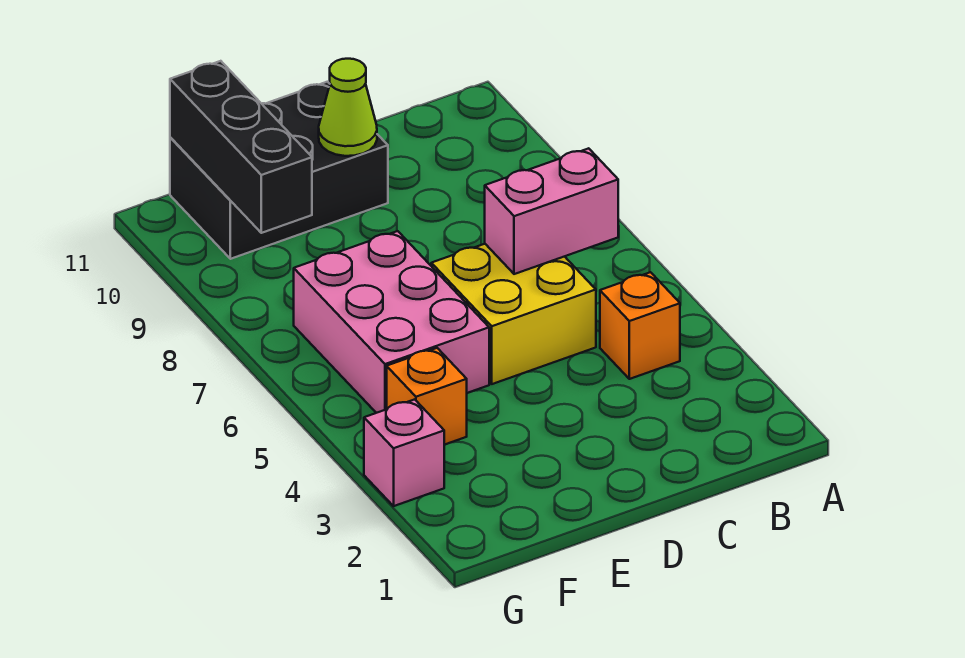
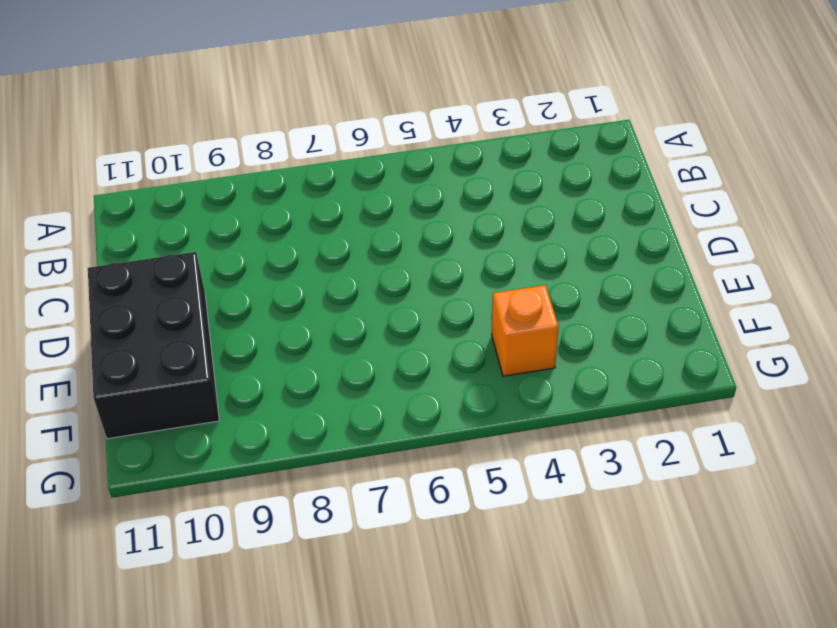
none -> orange brick B4 level 1
none -> yellow brick C5:D6 level 1

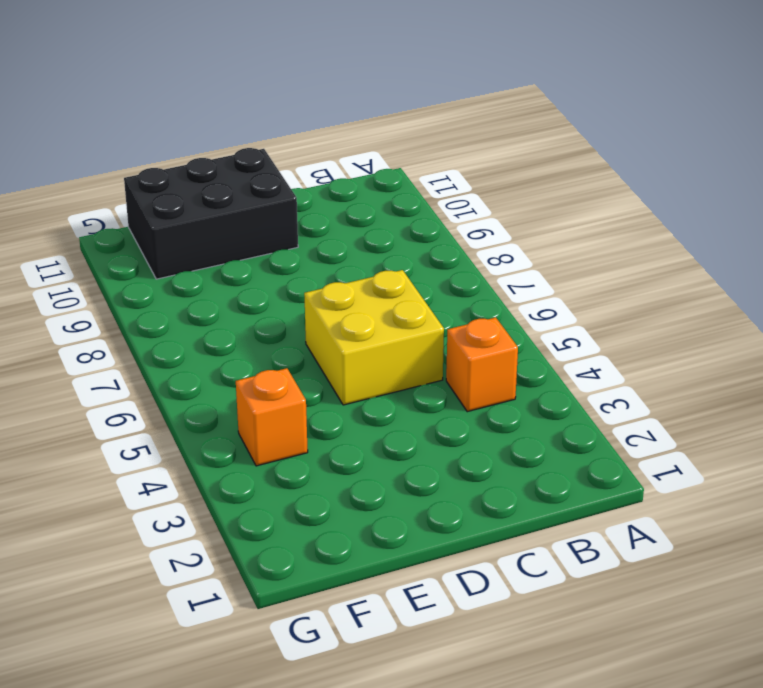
none -> pink brick E5:F7 level 1
none -> pink brick G3 level 1

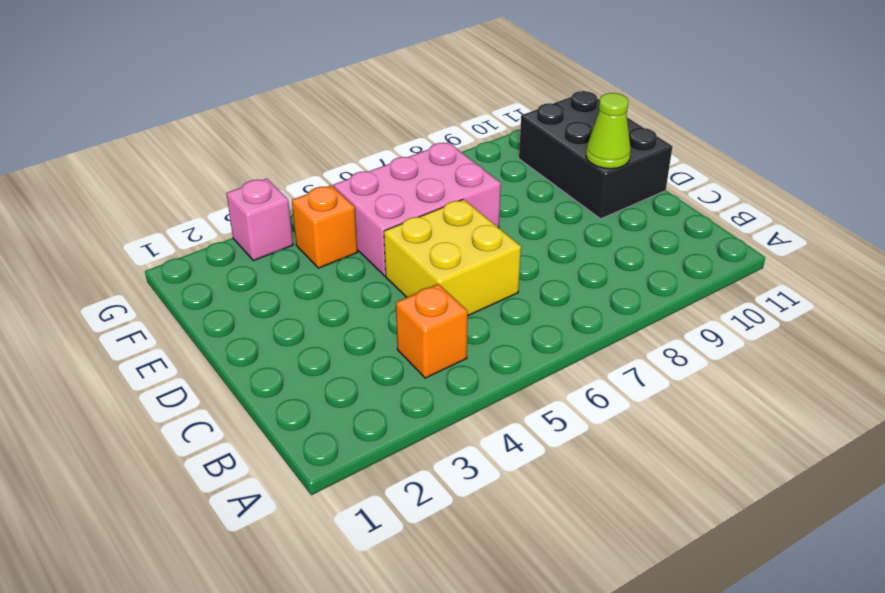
none -> pink brick B6:C6 level 2
none -> black brick F9:F11 level 2

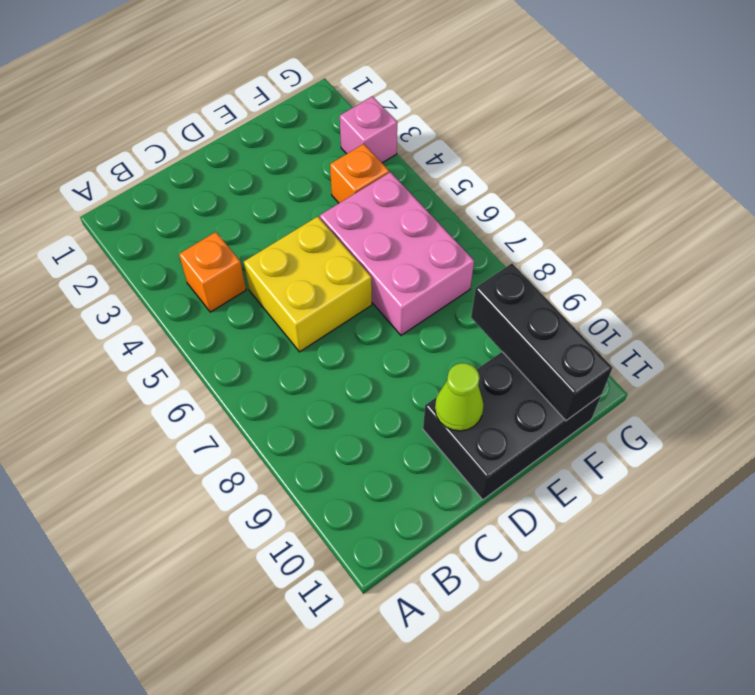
none -> pink brick B6:C6 level 2

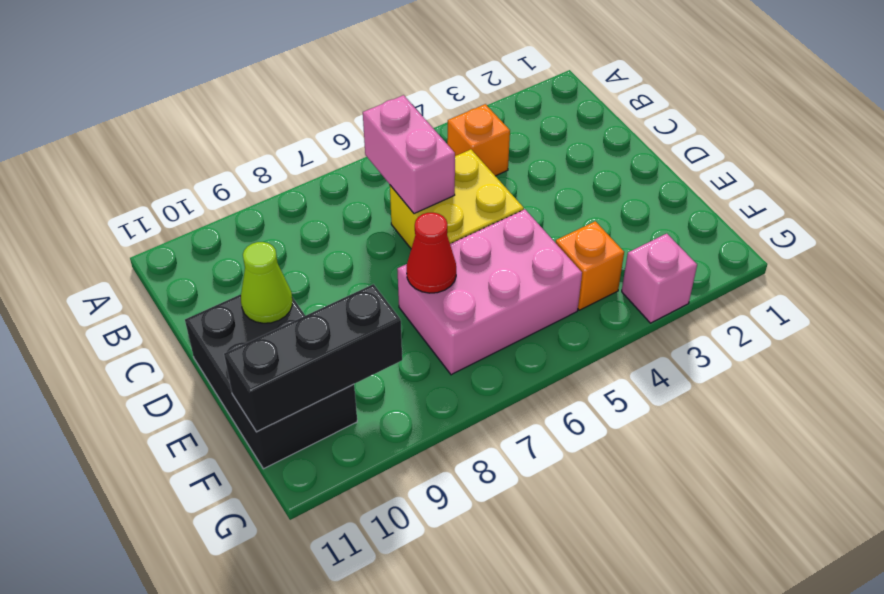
red cone E7 level 2 -> none

